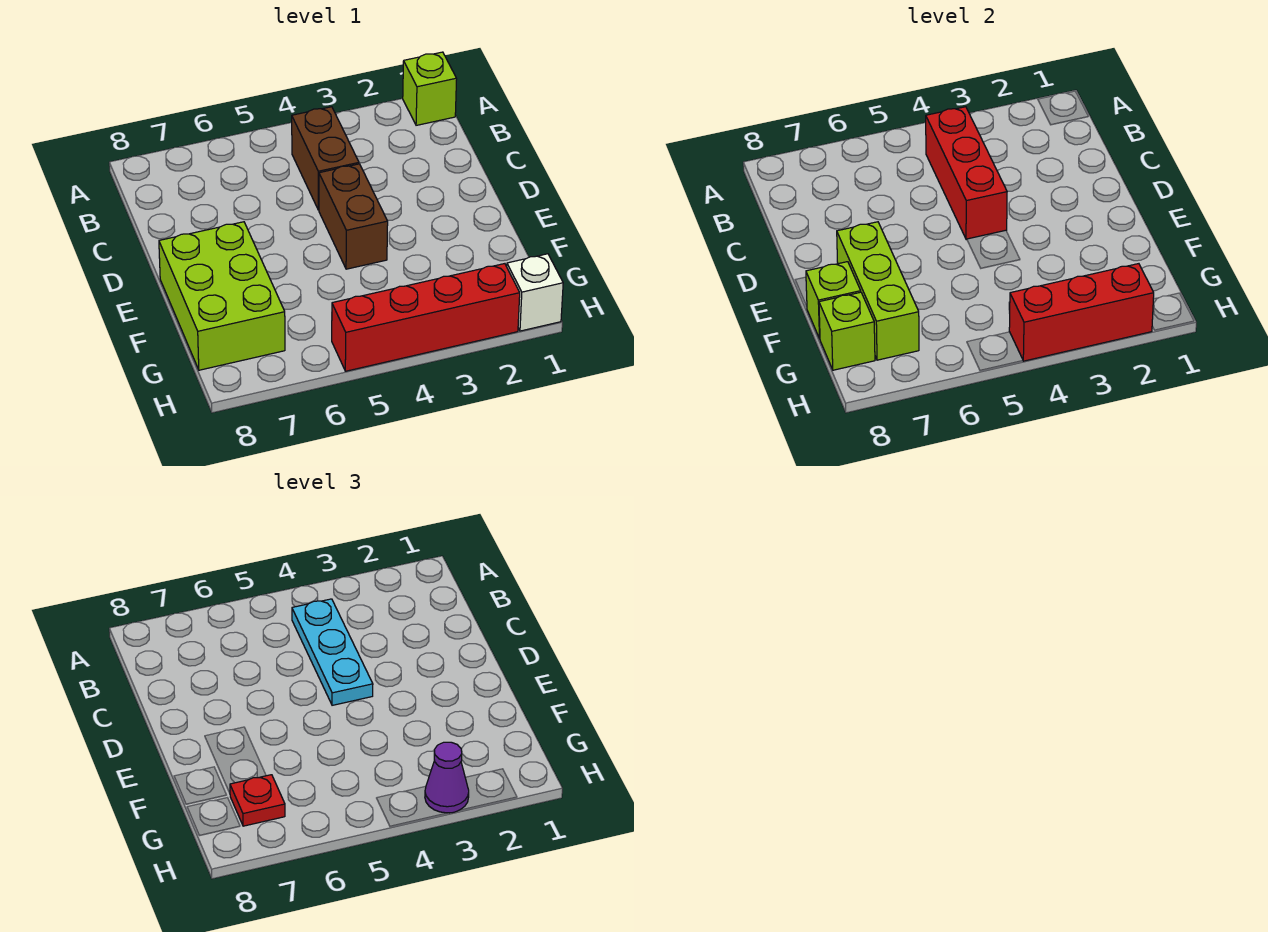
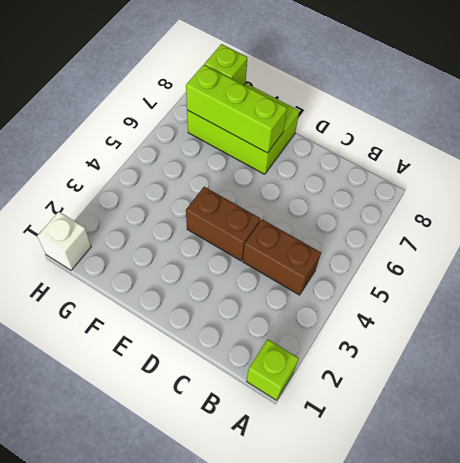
none -> red brick H2:H5 level 1
none -> red brick B4:D4 level 2
none -> lime brick F8 level 2

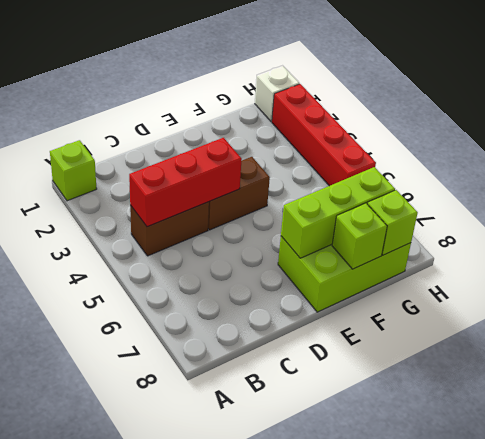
none -> red brick H2:H4 level 2
none -> cyan plate B4:D4 level 3
none -> red plate G7 level 3

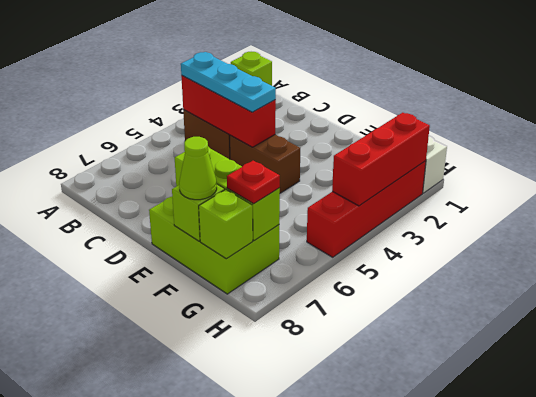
lime cone F8 level 3 -> none
none -> purple cone H3 level 3

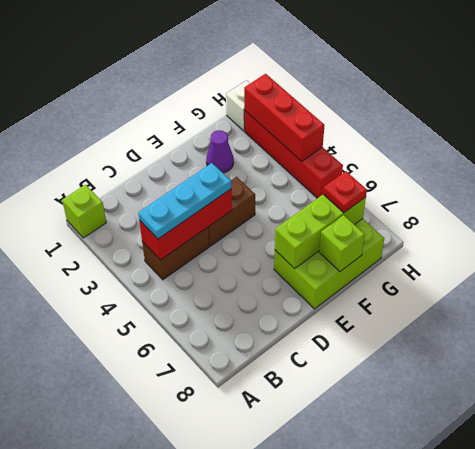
purple cone F2 level 1 -> purple cone H3 level 3
none -> lime brick G8 level 2

